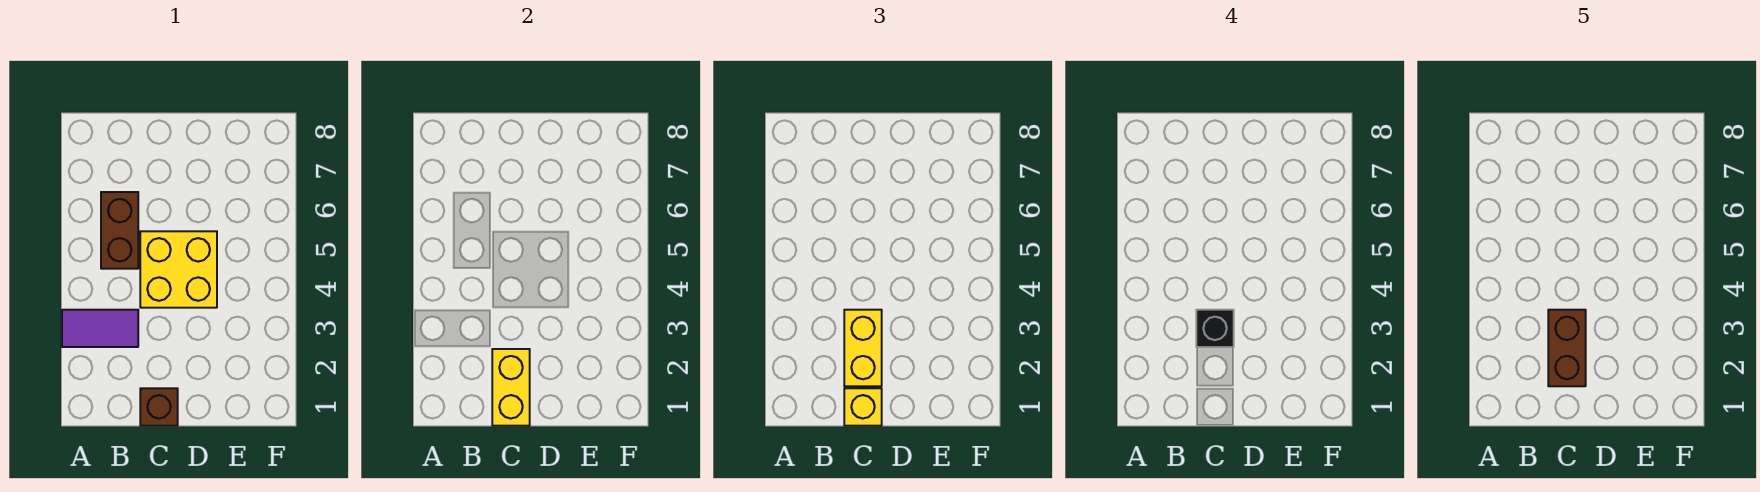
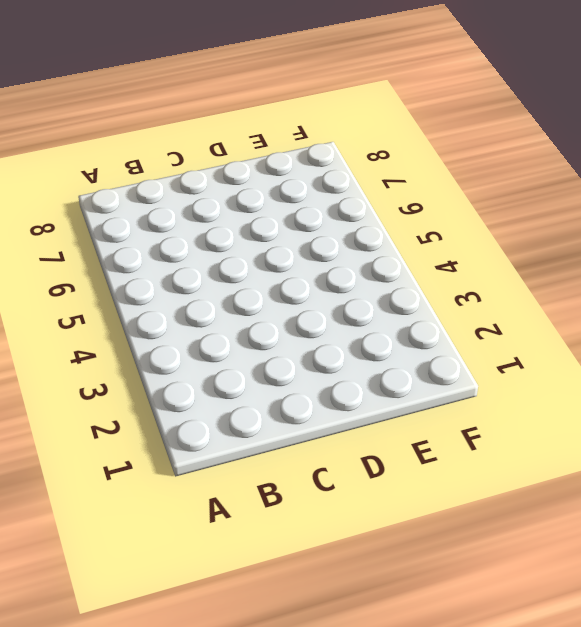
none -> purple tile A3:B3 level 1
none -> brown brick B5:B6 level 1

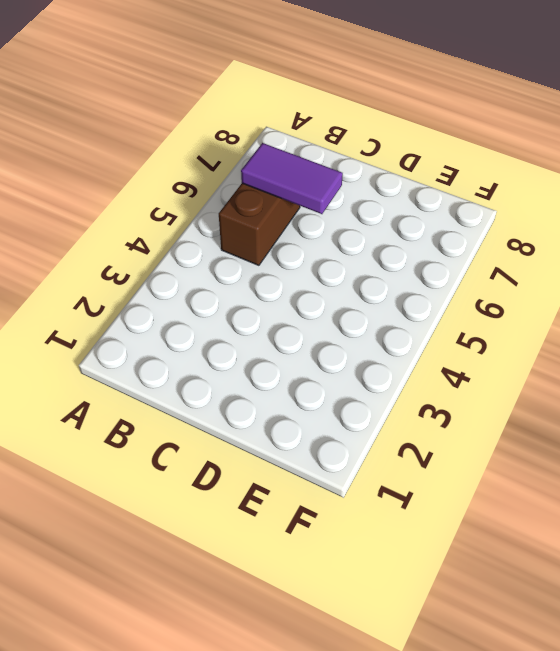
purple tile B6:C6 level 2 -> purple tile A3:B3 level 1
none -> brown brick C1 level 1
none -> yellow brick C4:D5 level 1

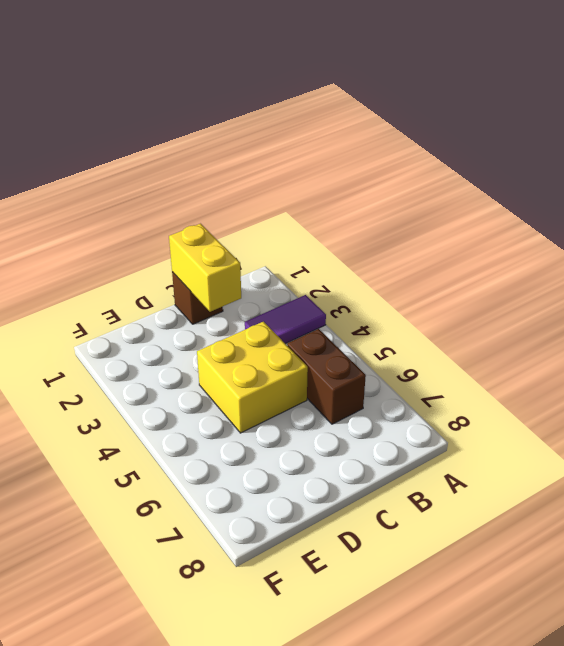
none -> yellow brick C1 level 3
none -> yellow brick C2:C3 level 3

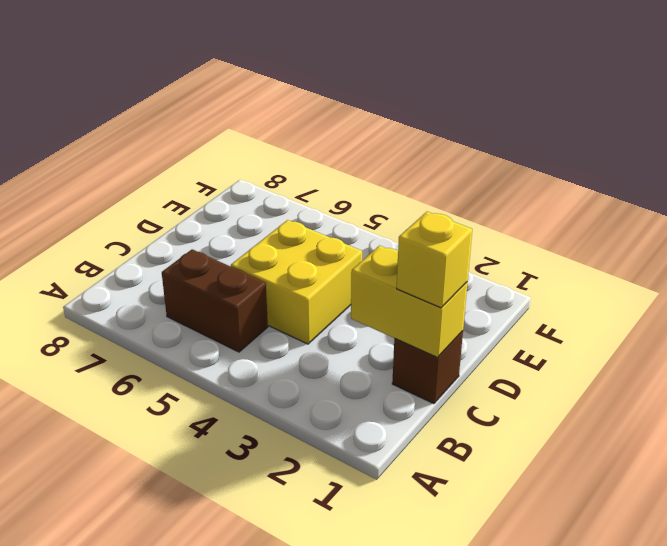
none -> purple tile A3:B3 level 1
none -> yellow brick C2:C3 level 3

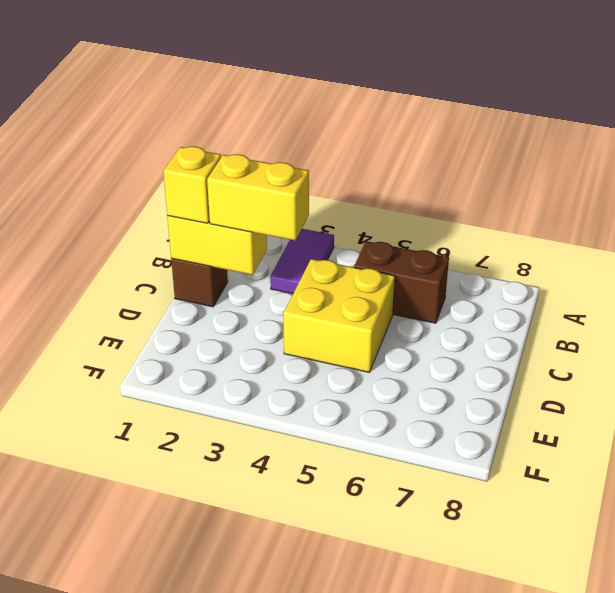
none -> black brick C3 level 4
none -> brown brick C2:C3 level 5

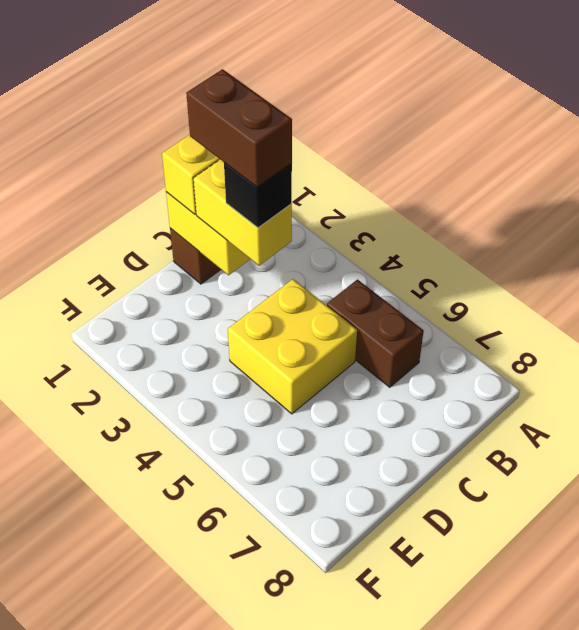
none -> purple tile A3:B3 level 1

